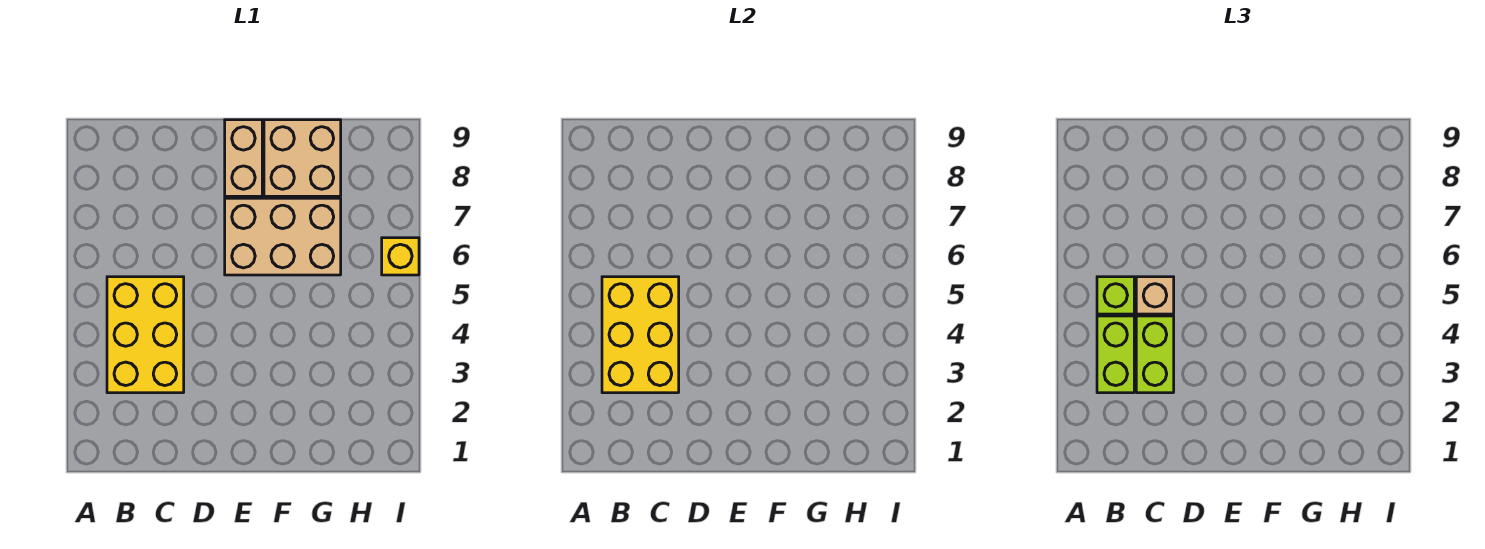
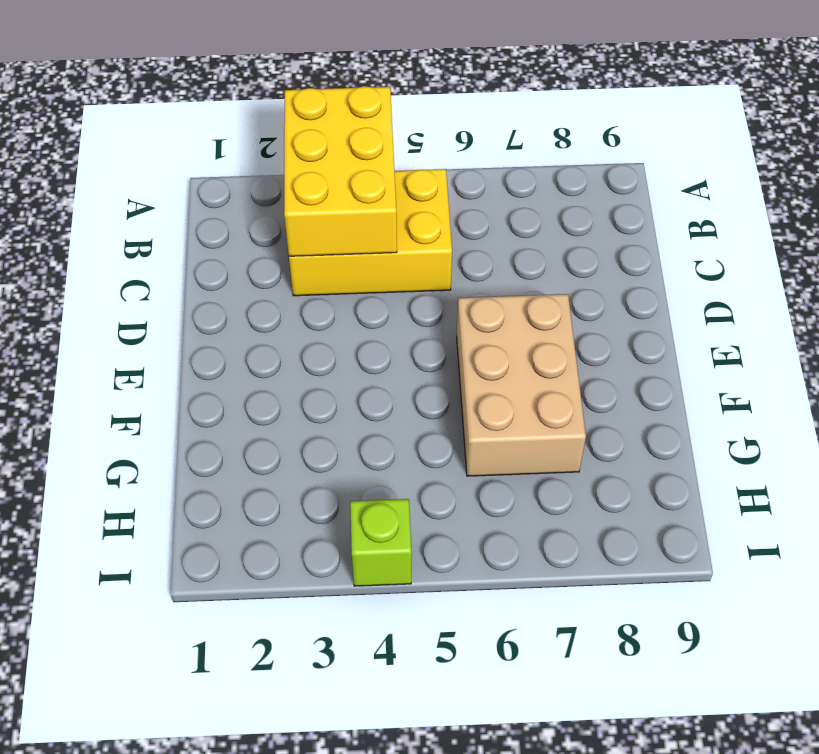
yellow brick A3:C4 level 2 -> yellow brick B3:C5 level 2
lime brick I4 level 1 -> lime brick B5 level 3
none -> tan brick E8:E9 level 1
none -> tan brick F8:G9 level 1

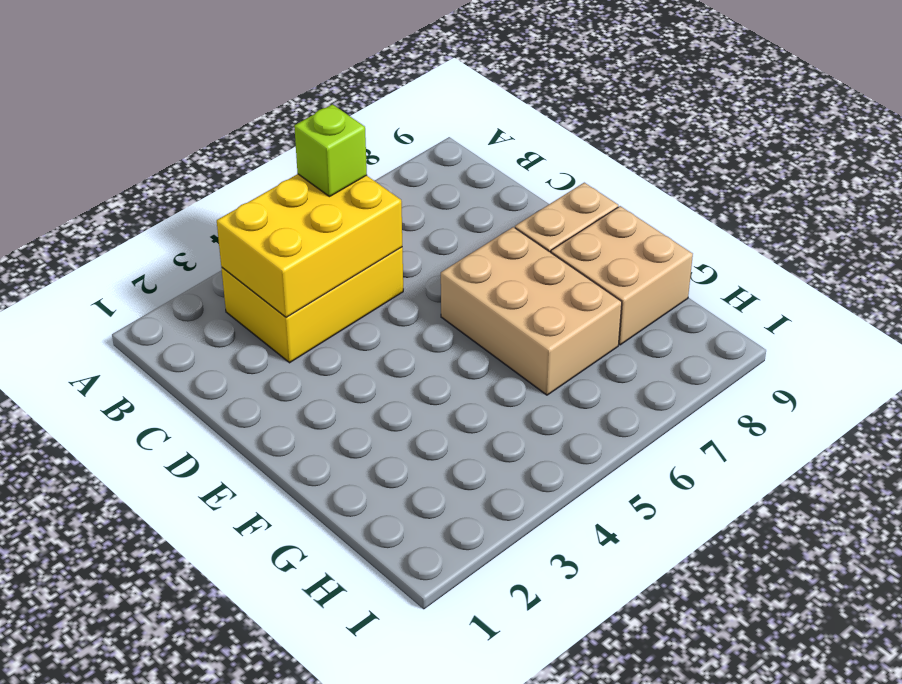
none -> yellow brick I6 level 1
none -> lime brick B3:B4 level 3

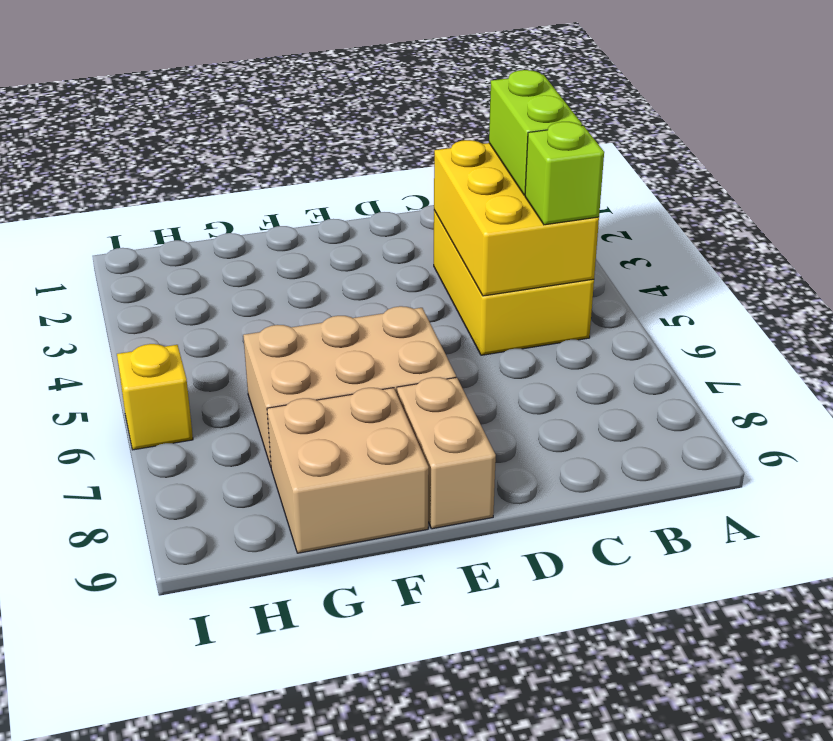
none -> lime brick C3:C4 level 3
none -> tan brick C5 level 3

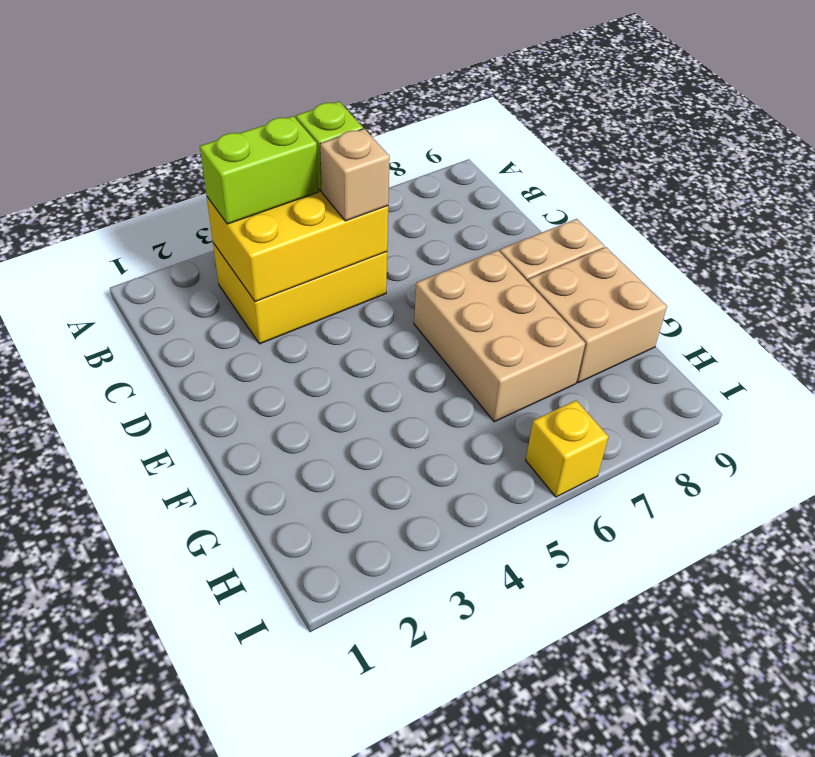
none -> lime brick C3:C4 level 3

